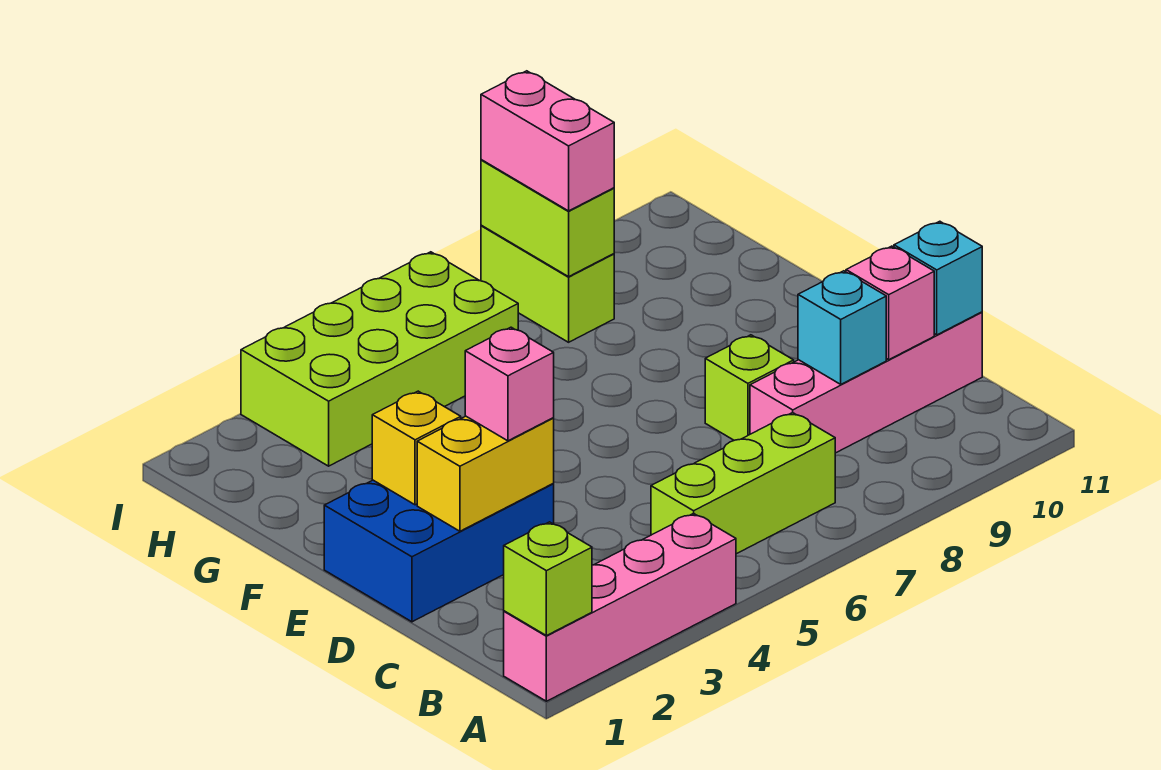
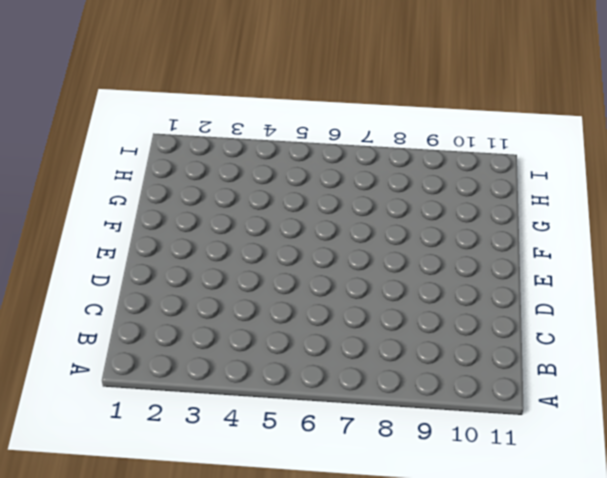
none -> pink brick A1:A4 level 1
none -> lime brick B5:B7 level 1
none -> pink brick C8:C11 level 1

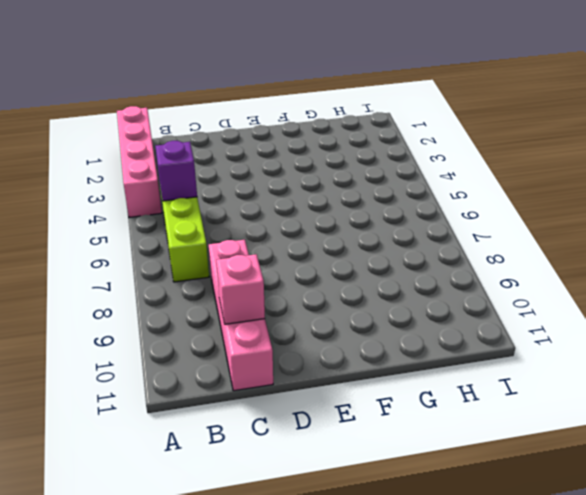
purple brick B5 level 2 -> none
none -> blue brick D1:E3 level 1
none -> lime brick D8 level 1
none -> lime brick H3:I6 level 1

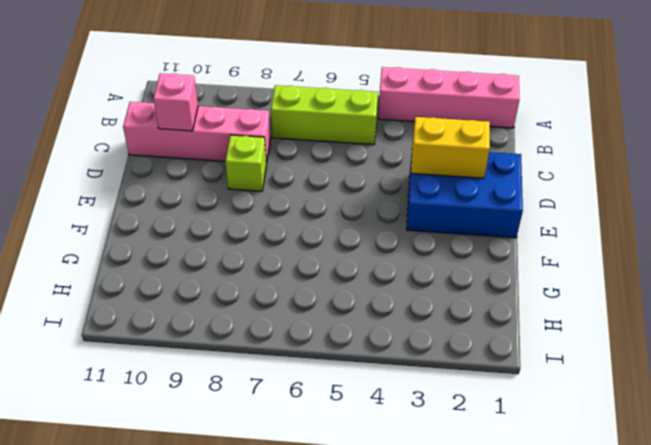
none -> lime brick H3:I6 level 1
none -> lime brick H8:I8 level 1
none -> lime brick A1 level 2

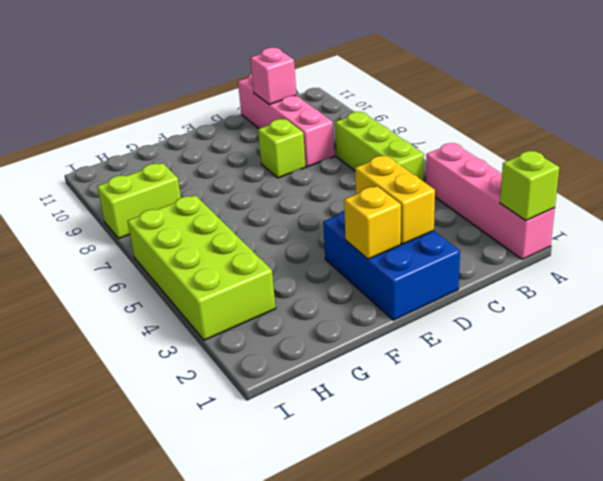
none -> cyan brick C9 level 2
none -> cyan brick C11 level 2
none -> lime brick H8:I8 level 2

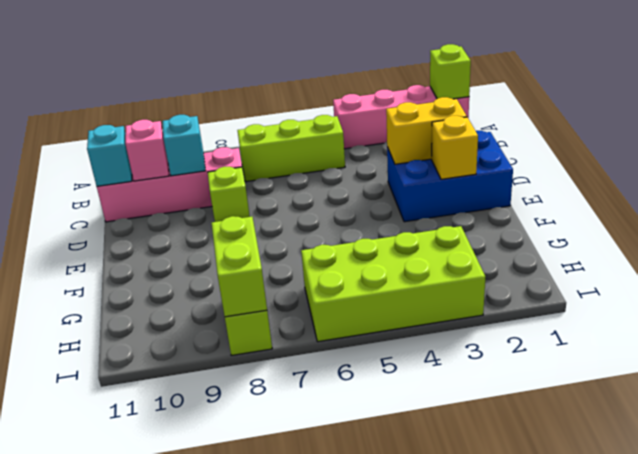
none -> pink brick D3 level 3
none -> pink brick H8:I8 level 3

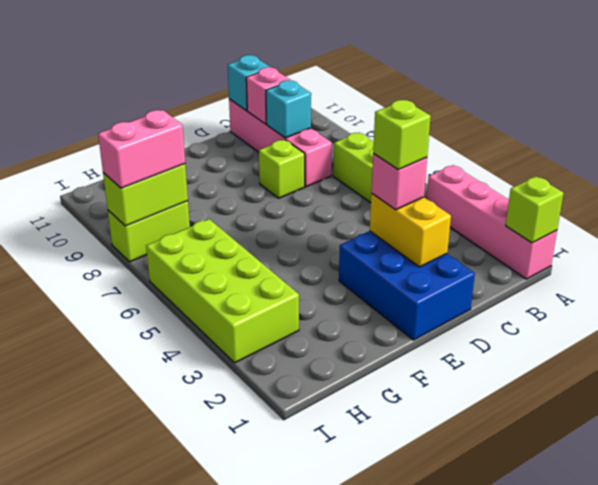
lime brick D3 level 4 -> none
none -> yellow brick E2 level 2

